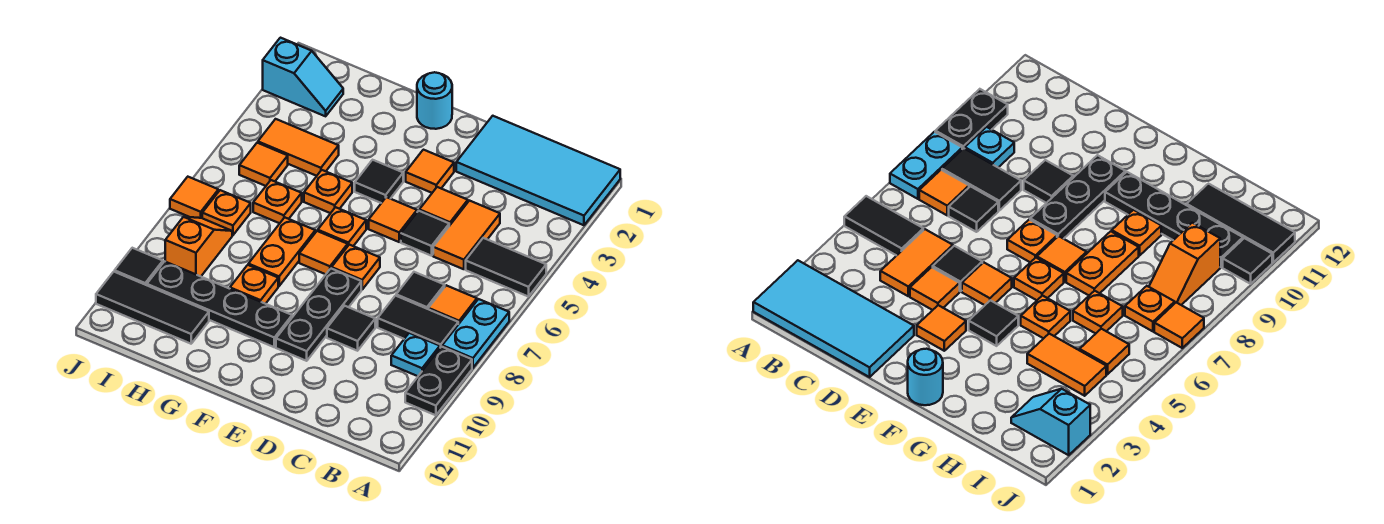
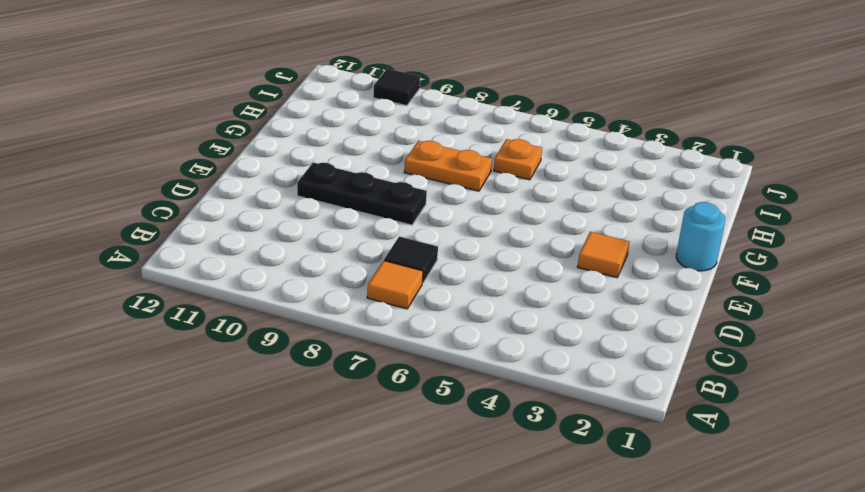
none -> cyan tile A1:D2 level 1
none -> black tile A5:B5 level 1
none -> cyan plate A7:A8 level 1
none -> black plate A9:A10 level 1

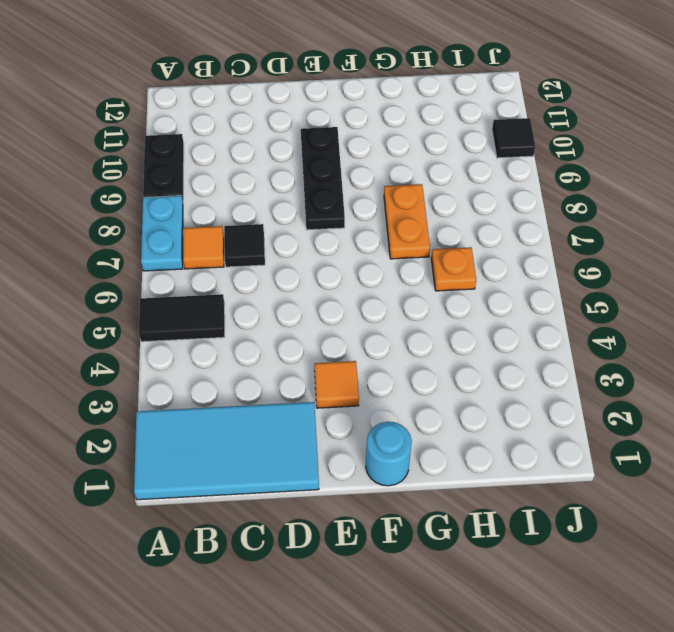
none -> black tile B8:C8 level 1
none -> cyan plate B9 level 1
none -> orange tile C4:C5 level 1
none -> orange tile D4 level 1

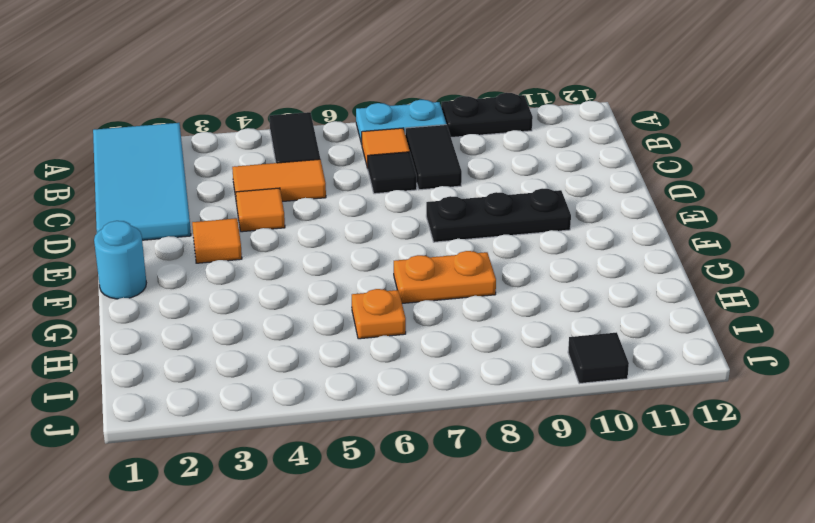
none -> cyan plate B9 level 1
none -> black tile D5 level 1
none -> black tile D9 level 1
none -> orange tile E5 level 1

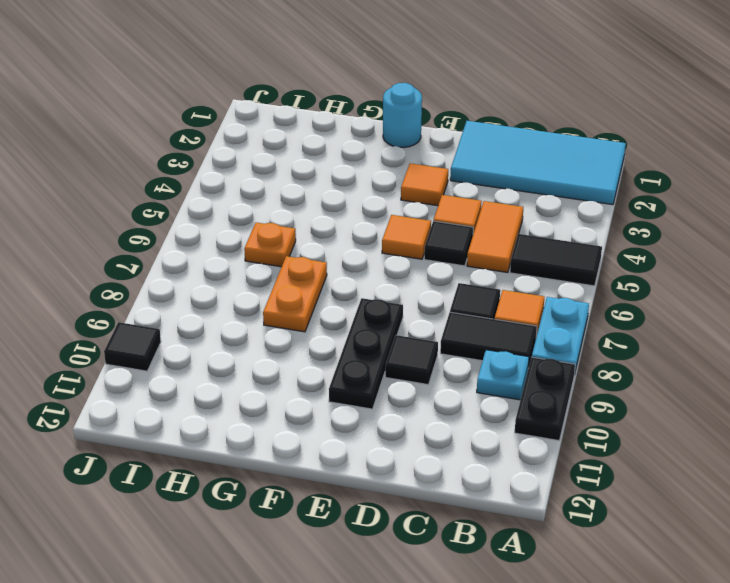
none -> orange plate E7 level 1
none -> black tile F4 level 1
none -> orange plate F6 level 1
none -> orange tile F7 level 1

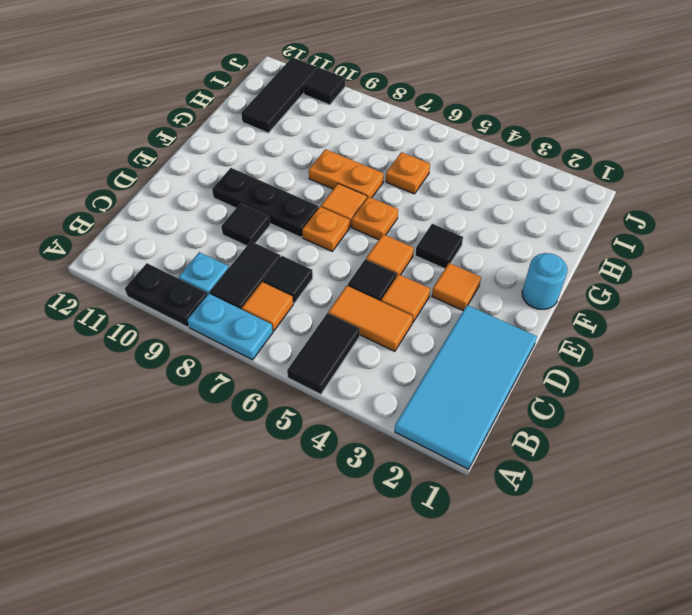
none -> black plate F10:I10 level 1
none -> orange plate G5 level 1
none -> orange plate G9 level 1
none -> orange tile H4:I4 level 1

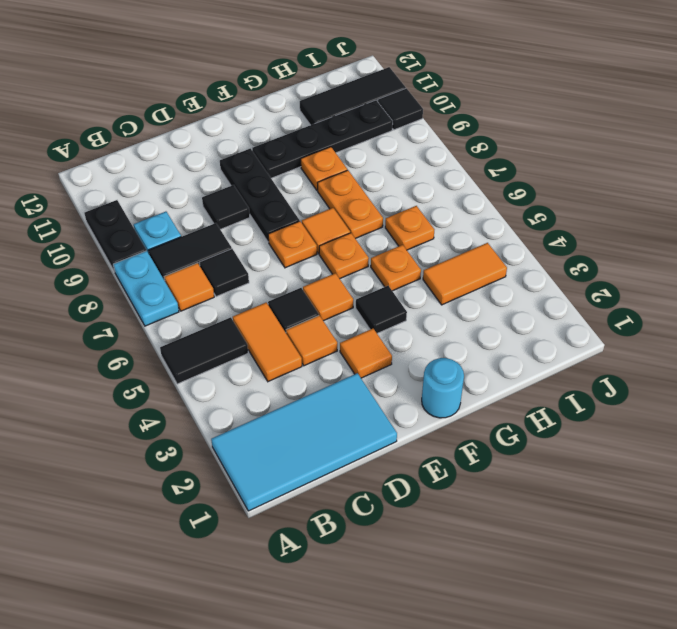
none -> cyan slope I2:J2 level 1 top J
none -> orange tile I5 level 1
none -> orange plate I7 level 1
none -> orange slope I8:I9 level 1 top 9

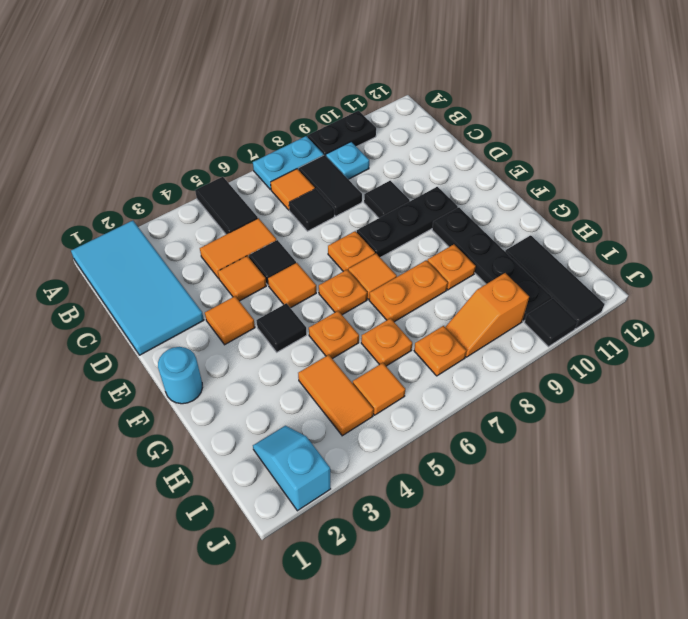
none -> orange tile J7 level 1

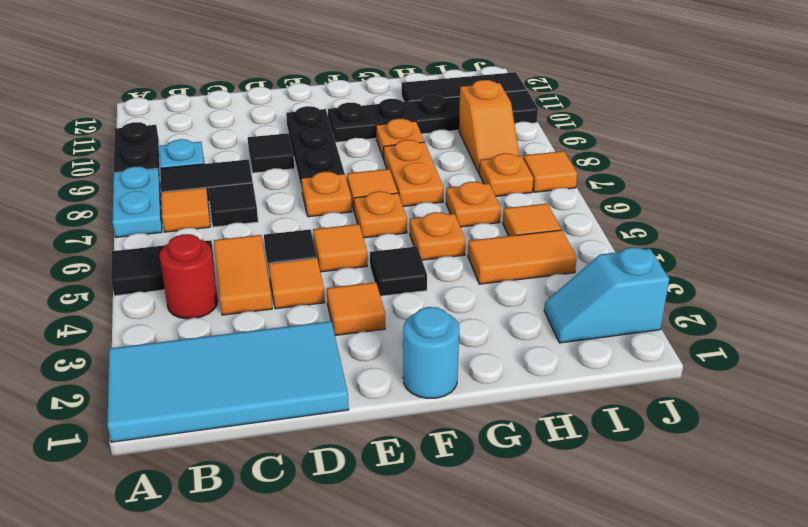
red round brick B4 level 1 -> none

